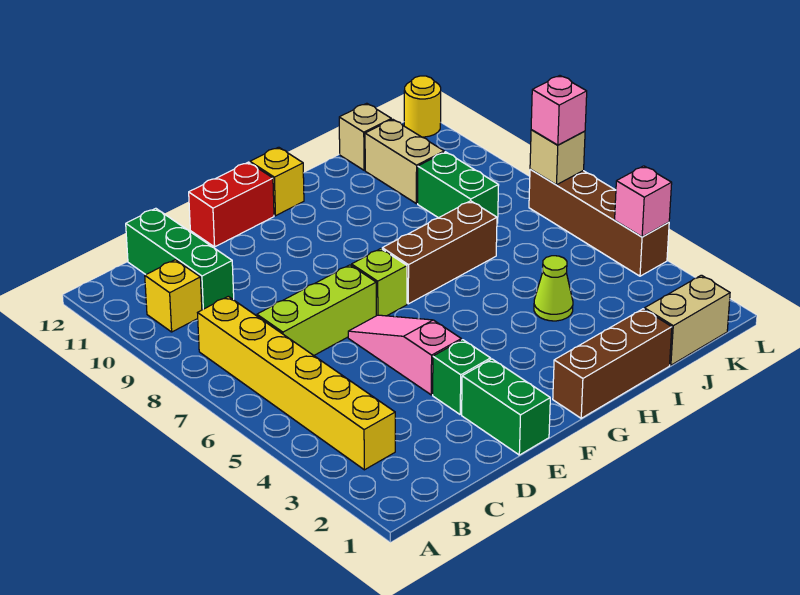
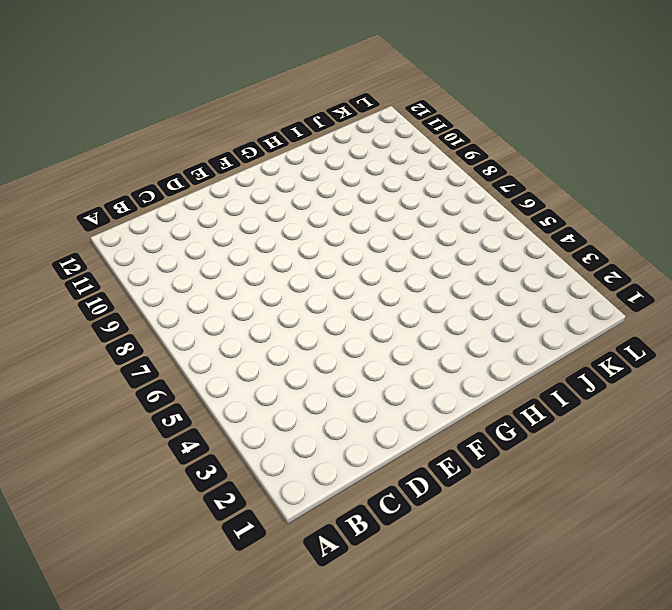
none -> yellow brick B3:B8 level 1
none -> yellow brick B10 level 1
none -> lime brick C7:E7 level 1

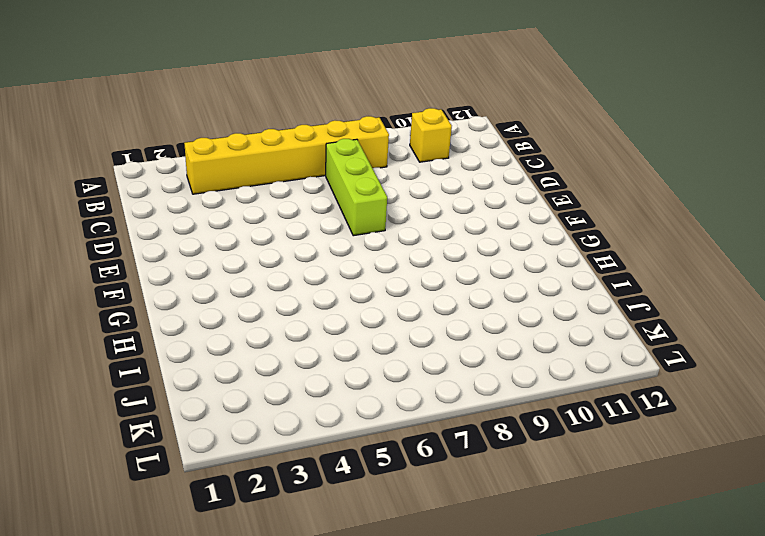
none -> green brick C10:C12 level 1
none -> green brick E1:E2 level 1
none -> green brick E3 level 1

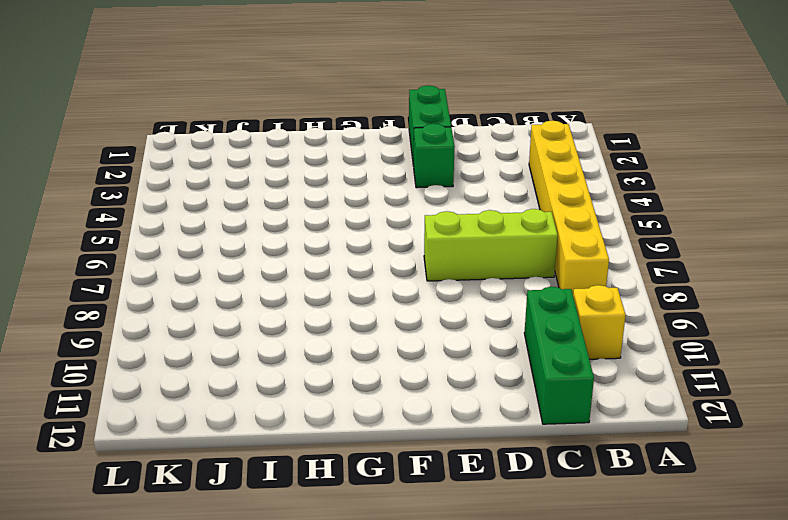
none -> pink slope E4:E6 level 1 top 4
none -> red brick E12:F12 level 1
none -> lime brick F7 level 1

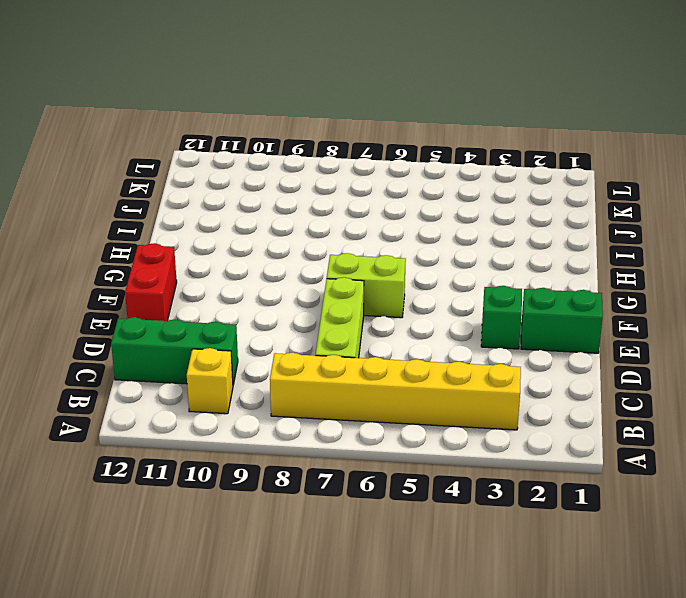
lime brick F6:F7 level 1 -> lime brick F7 level 1
none -> pink slope E4:E6 level 1 top 4
none -> brown brick G1:I1 level 1
none -> brown brick G7:I7 level 1

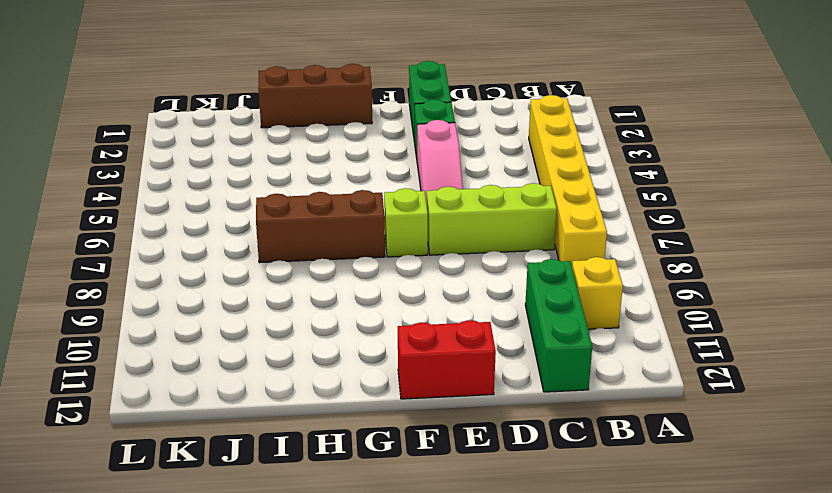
none -> yellow brick G12 level 1
none -> lime cone I4 level 1
none -> tan brick J1:K1 level 1

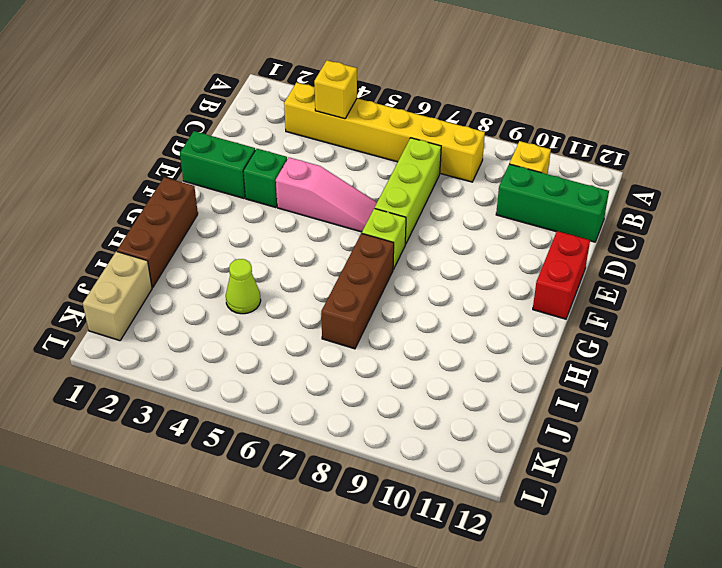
yellow brick B4 level 2 -> yellow brick G12 level 1
none -> green brick J8:J9 level 1
none -> tan brick J10:J11 level 1
none -> tan brick J12 level 1

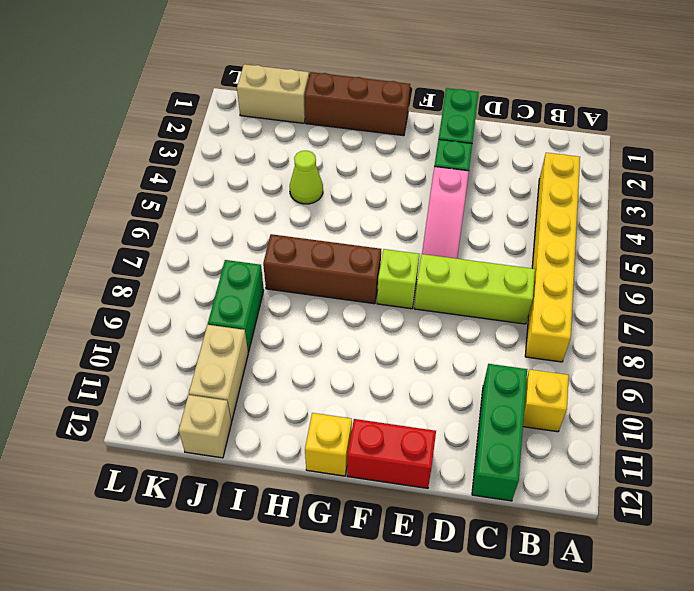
none -> brown brick L4:L7 level 1
none -> yellow round brick L12 level 1
none -> pink brick L4 level 2

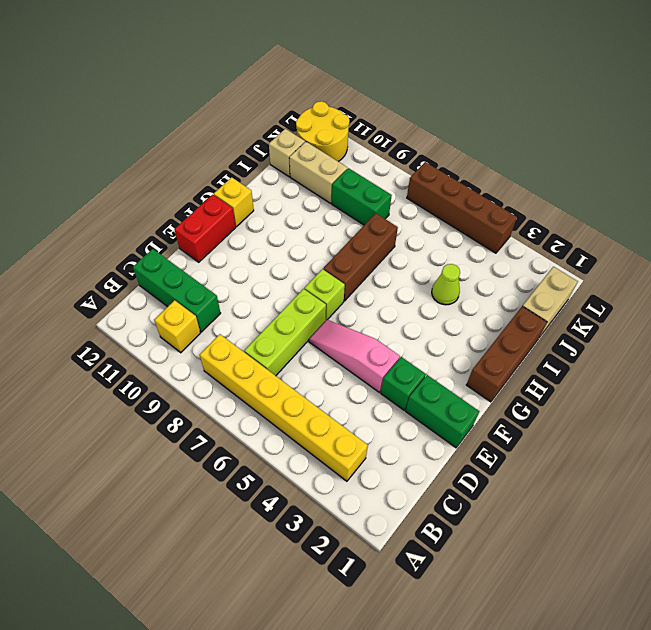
yellow round brick K11:L12 level 1 -> yellow round brick L12 level 1
none -> pink brick L4 level 2
none -> tan brick L7 level 2
none -> pink brick L7 level 3

